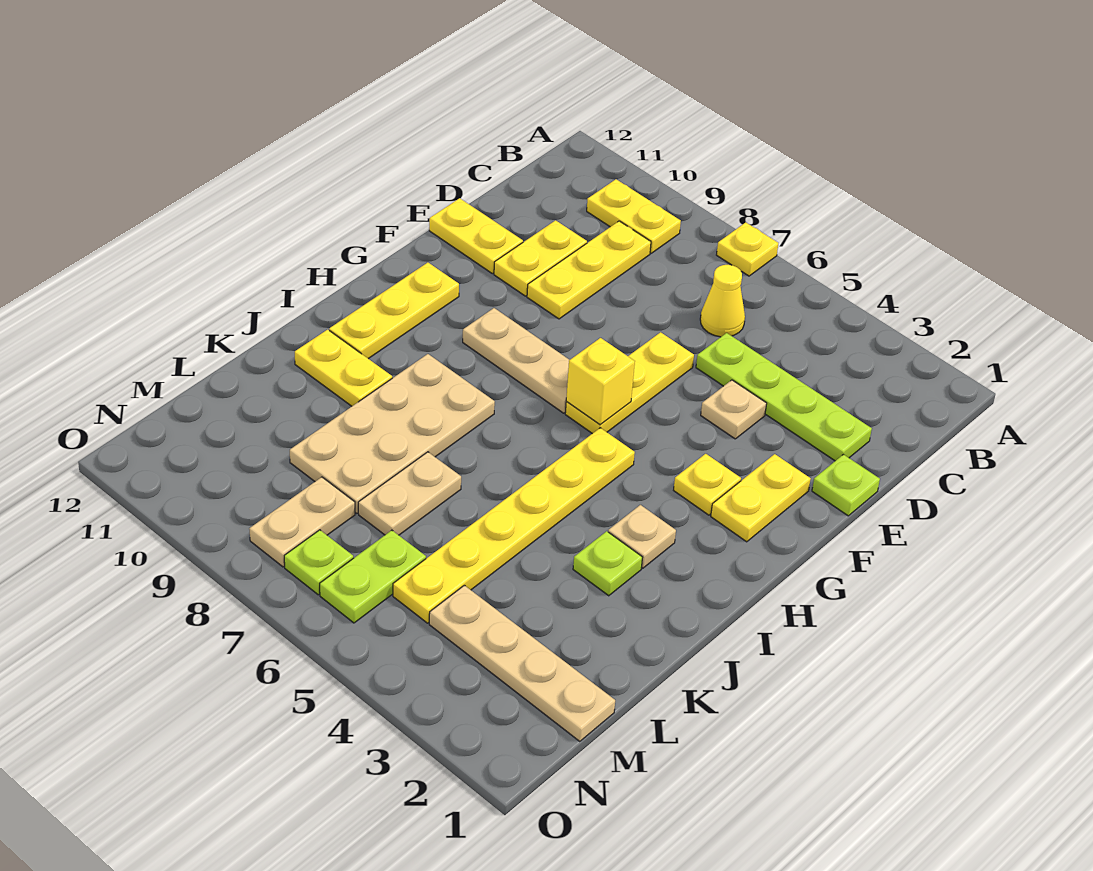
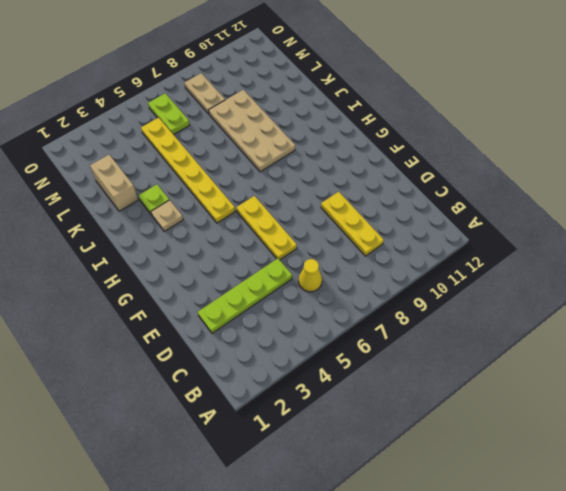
tan brick K2:L2 level 1 -> none
none -> yellow plate A7 level 1
none -> yellow plate B9:B10 level 1
none -> yellow plate D10:E10 level 1

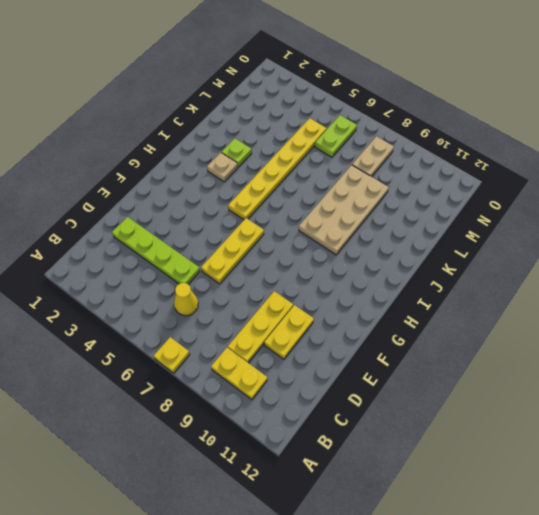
none -> lime plate E1 level 1
none -> tan plate E4 level 1
none -> yellow plate E11:E12 level 1

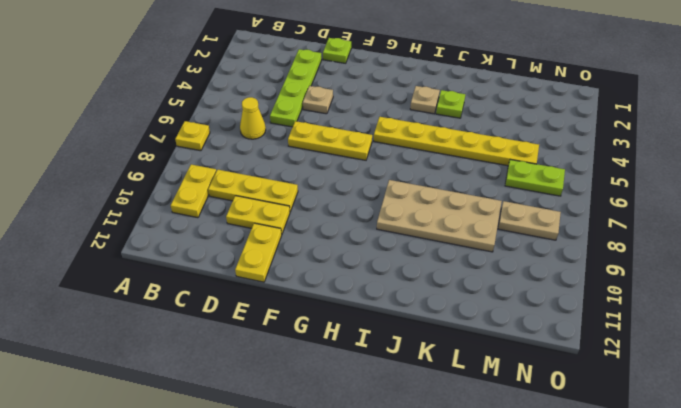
none -> yellow plate F2:G2 level 1
none -> yellow plate G3 level 1
none -> tan plate G7:G9 level 1

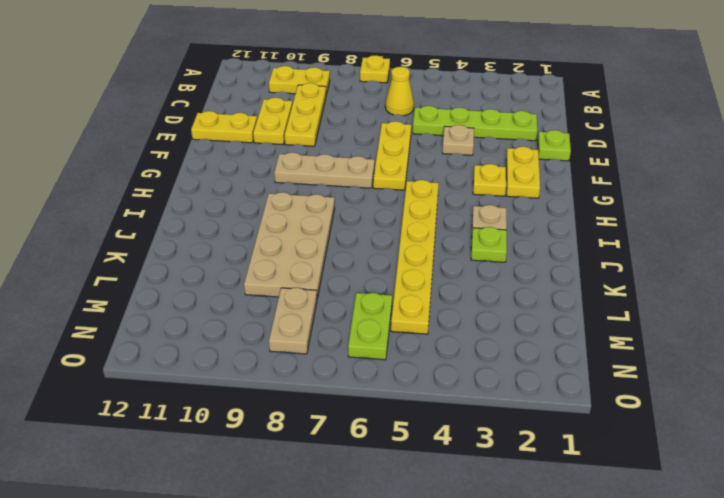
none -> yellow plate G11:I11 level 1
none -> yellow plate J10:J11 level 1
none -> tan plate K7:L7 level 1

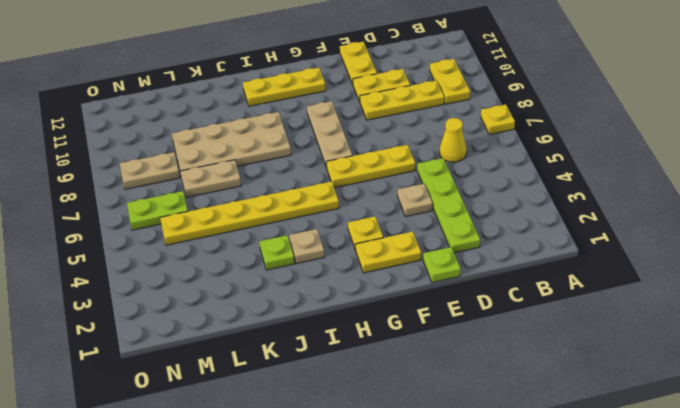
none -> yellow plate J10:J11 level 1
none -> tan plate M1:M4 level 1
none -> lime plate N7 level 1

